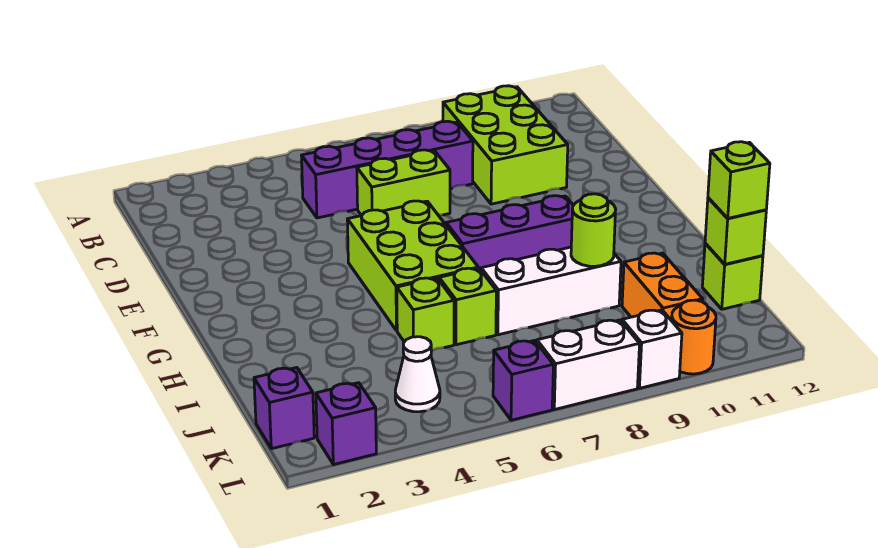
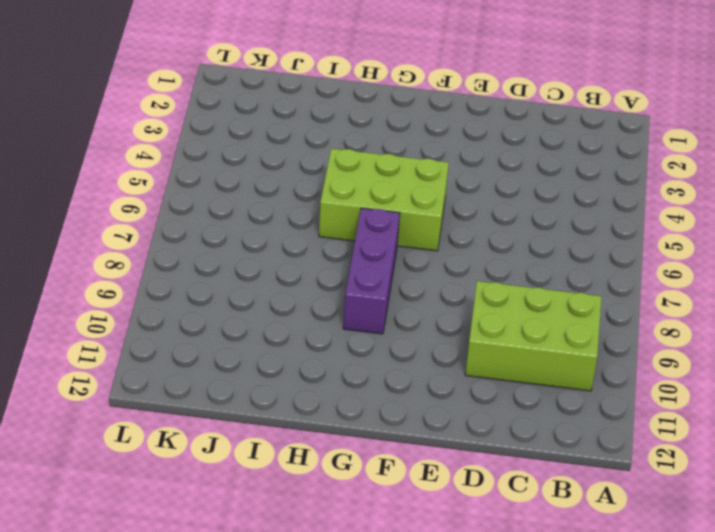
none -> purple brick C5:C8 level 1
none -> lime brick D6:D7 level 1
none -> lime brick I5 level 1

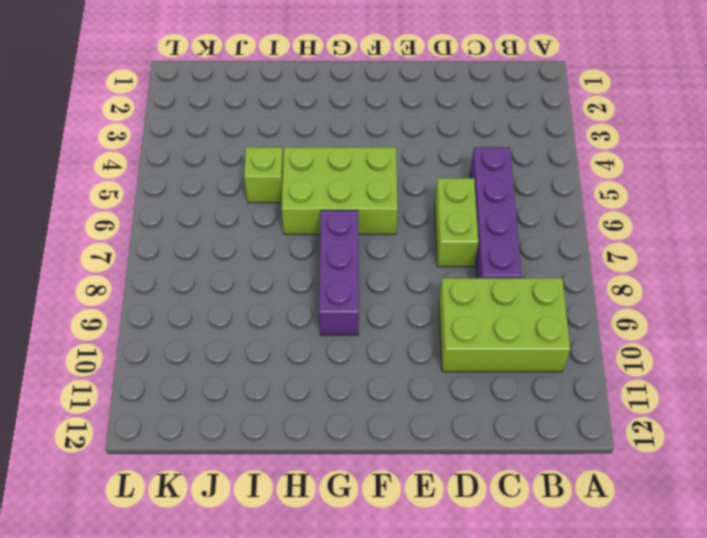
none -> lime brick I6 level 1
none -> white brick I7:I9 level 1
none -> orange brick J10:K10 level 1

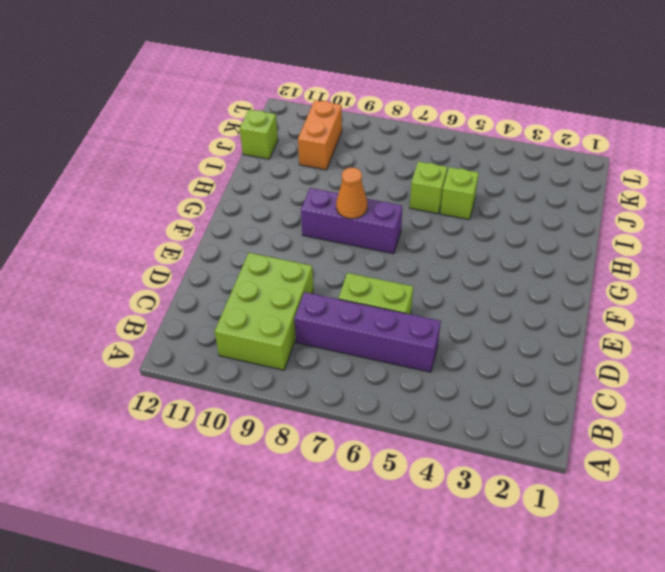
orange cone G8 level 2 -> none
none -> lime brick F5:H6 level 1
none -> white brick I7:I9 level 1
none -> purple brick K1 level 1

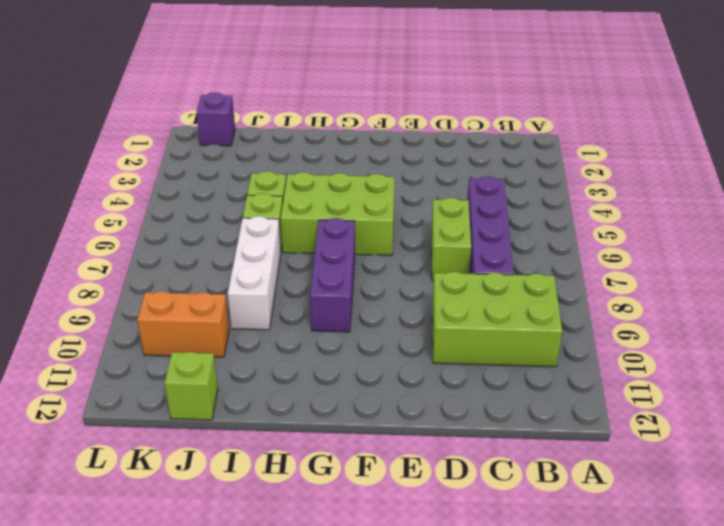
none -> white cone K4 level 1
none -> purple brick L2 level 1
none -> purple brick L6 level 1

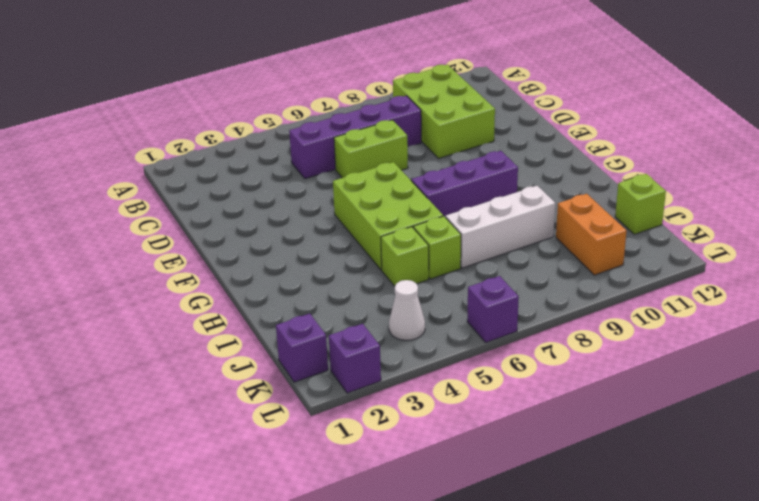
none -> white brick L7:L8 level 1
none -> white brick L9 level 1
none -> orange round brick L10 level 1

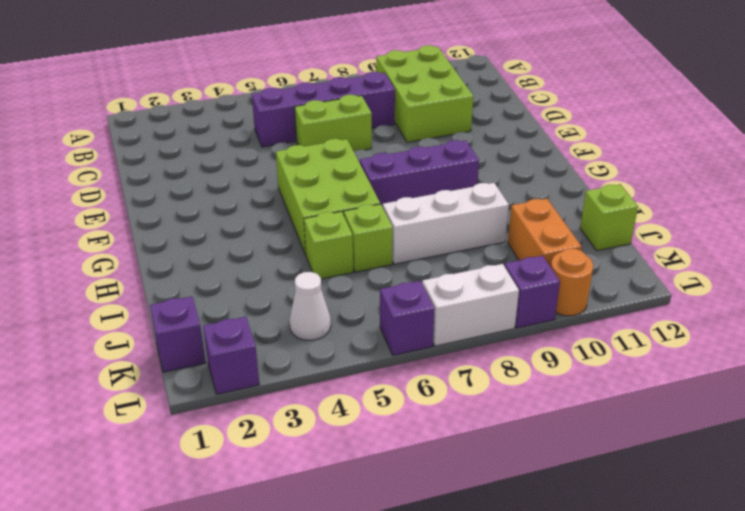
purple brick L9 level 1 -> white brick L9 level 1
none -> lime round brick I9 level 2
none -> lime brick J12 level 2
none -> lime brick J12 level 3

